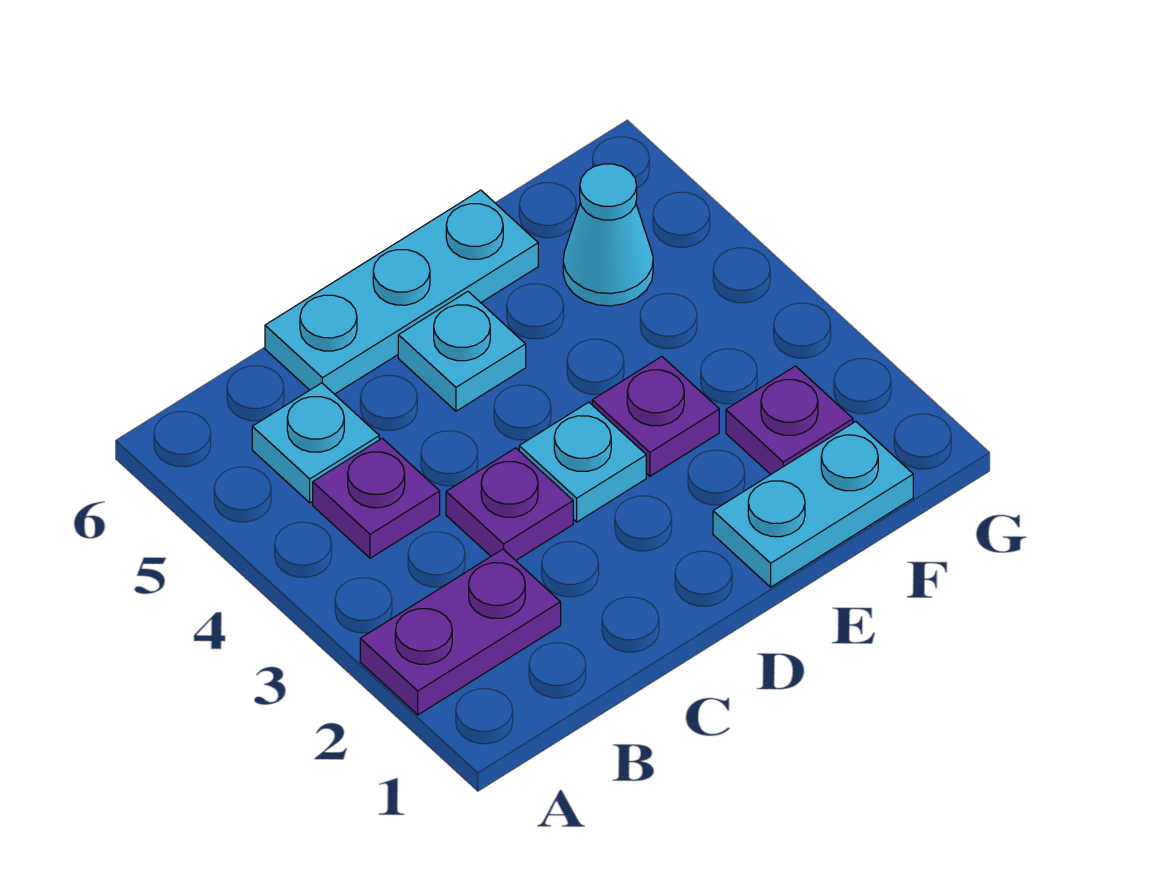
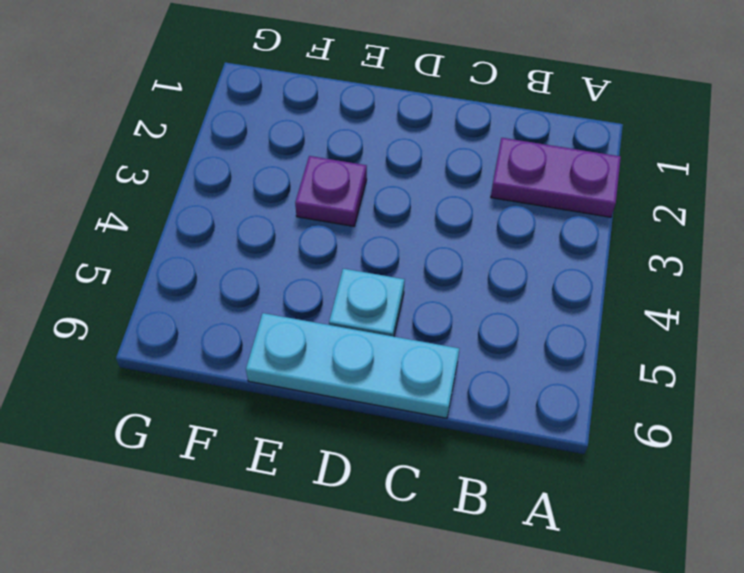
none -> purple plate B4 level 1
none -> cyan plate B5 level 1

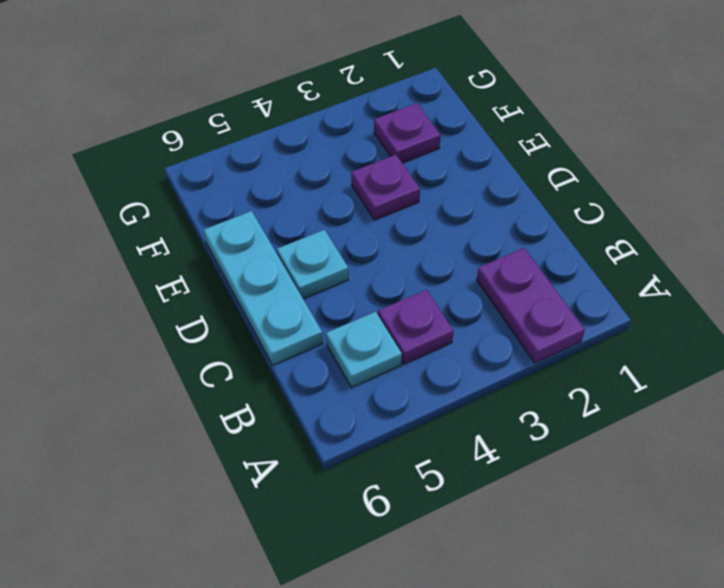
none -> purple plate C3 level 1
none -> cyan plate D3 level 1

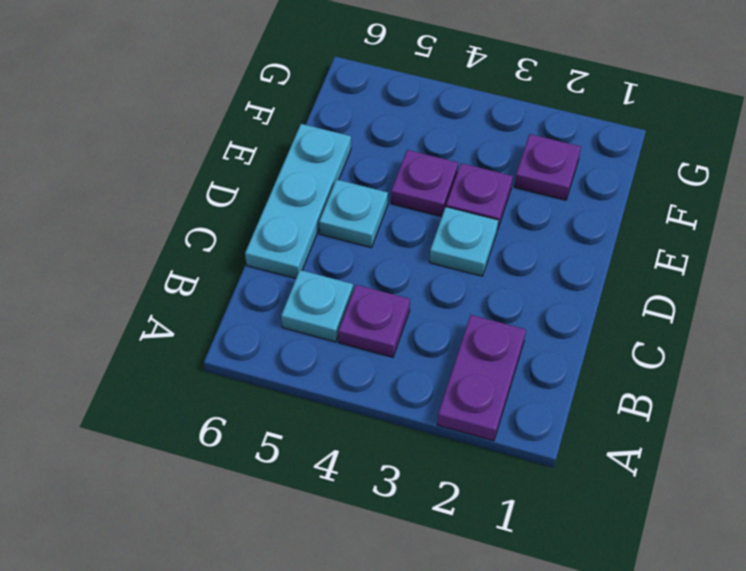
purple plate E4 level 1 -> purple plate C3 level 1
none -> cyan plate E1:F1 level 1
none -> cyan cone F5 level 1

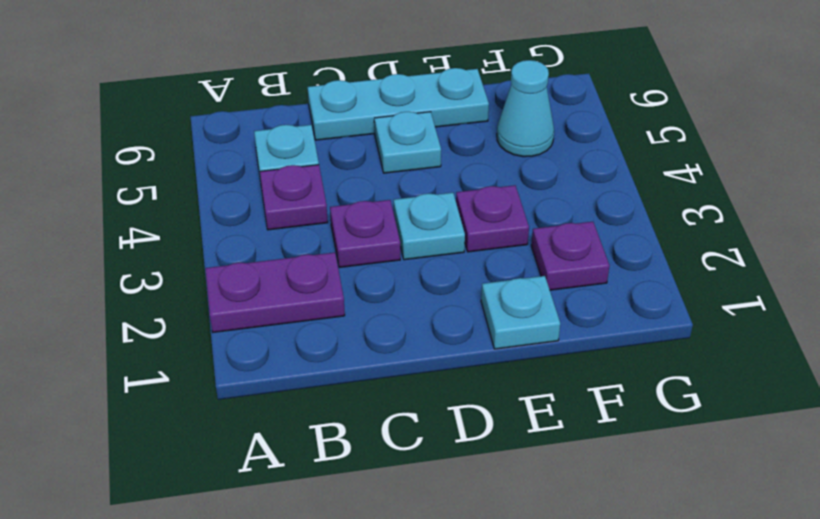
cyan plate E1 level 1 -> cyan plate E1:F1 level 1

